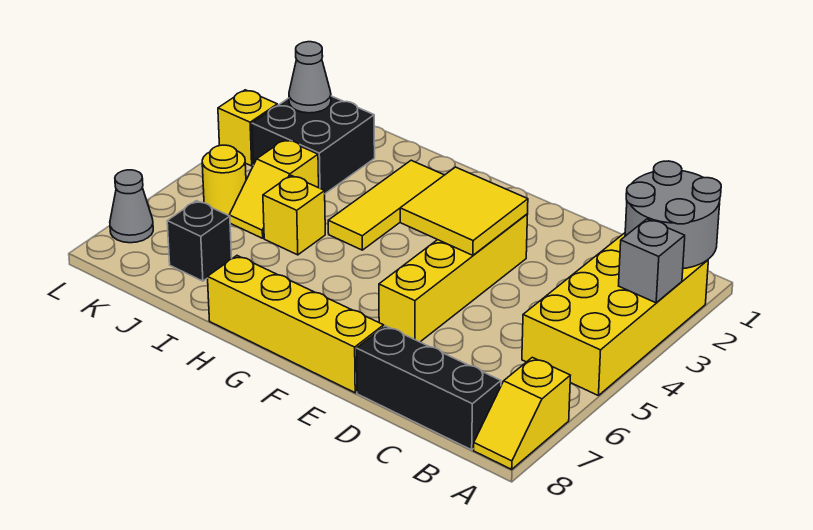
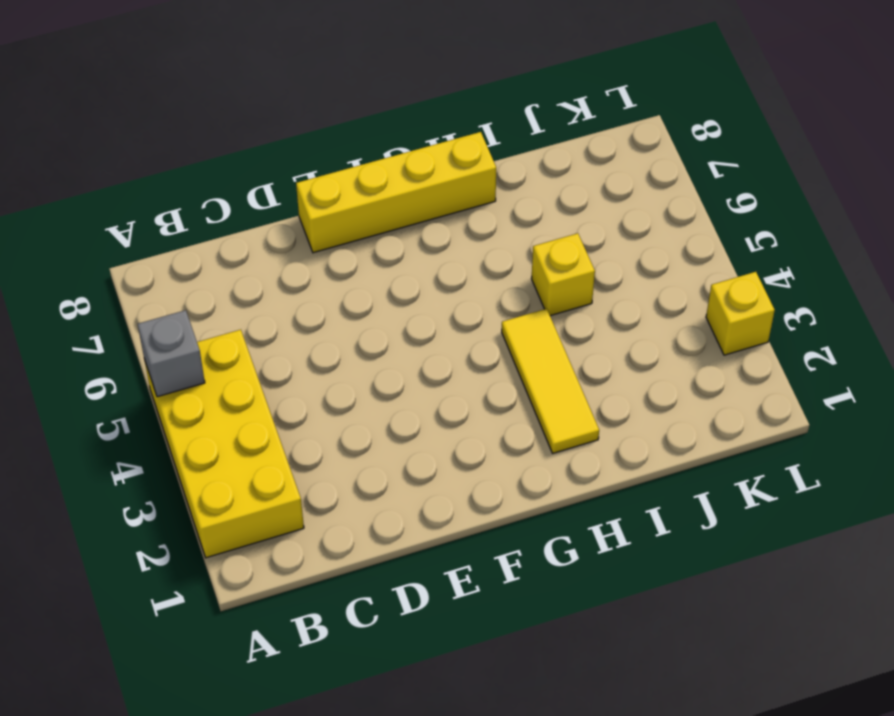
grey brick A5 level 2 -> grey brick A3 level 2
none -> yellow slope A7:A8 level 1 top 7
none -> black brick B8:D8 level 1
none -> yellow brick E3:E6 level 1

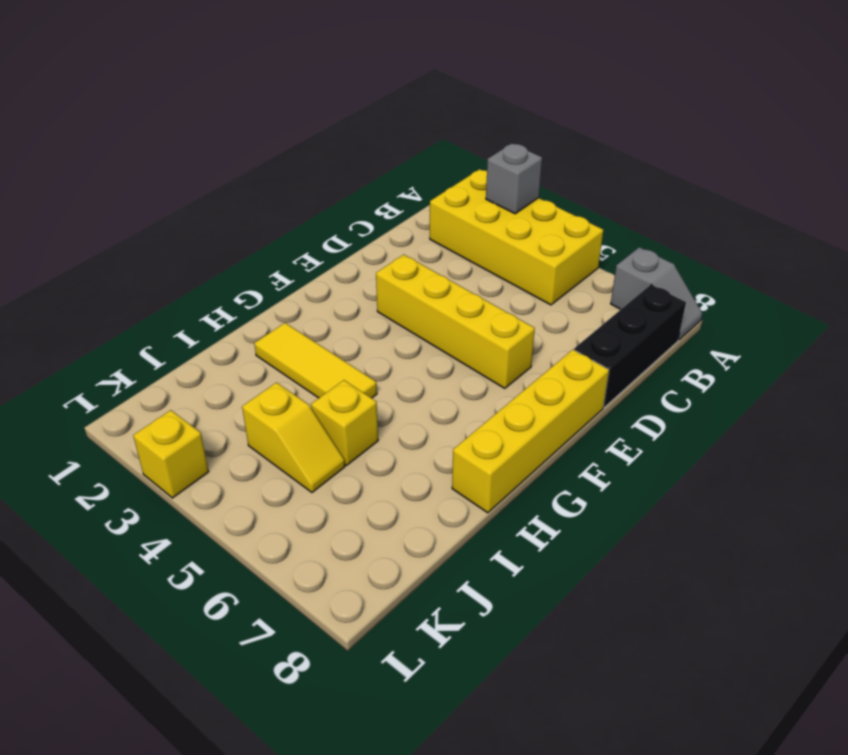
grey slope A7:A8 level 1 top 7 -> yellow slope A7:A8 level 1 top 7
none -> black brick J2:K3 level 1
none -> black brick J7 level 1
none -> yellow round brick K5 level 1

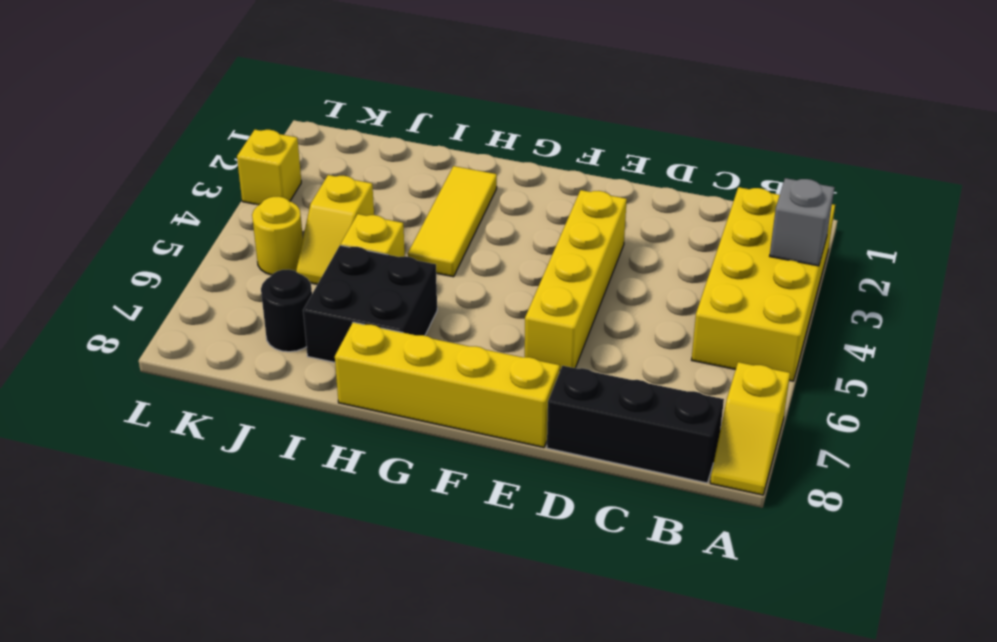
black brick H6:I7 level 1 -> black brick J2:K3 level 1
black round brick J7 level 1 -> black brick J7 level 1
none -> grey cone L7 level 1
none -> grey round brick A1:B2 level 2
none -> yellow tile E3:F4 level 2

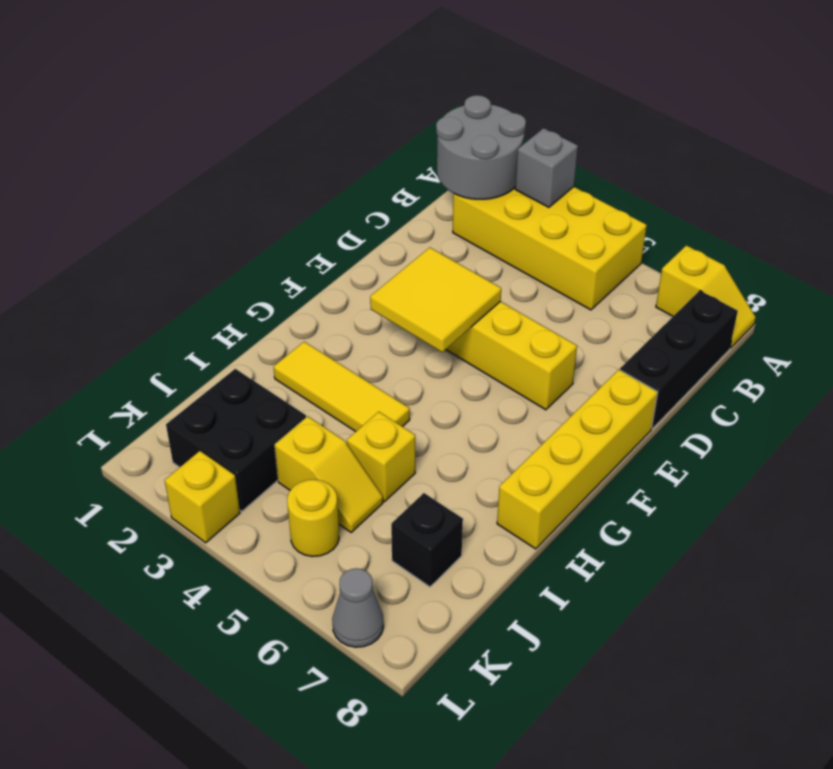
none -> grey cone K2 level 2

